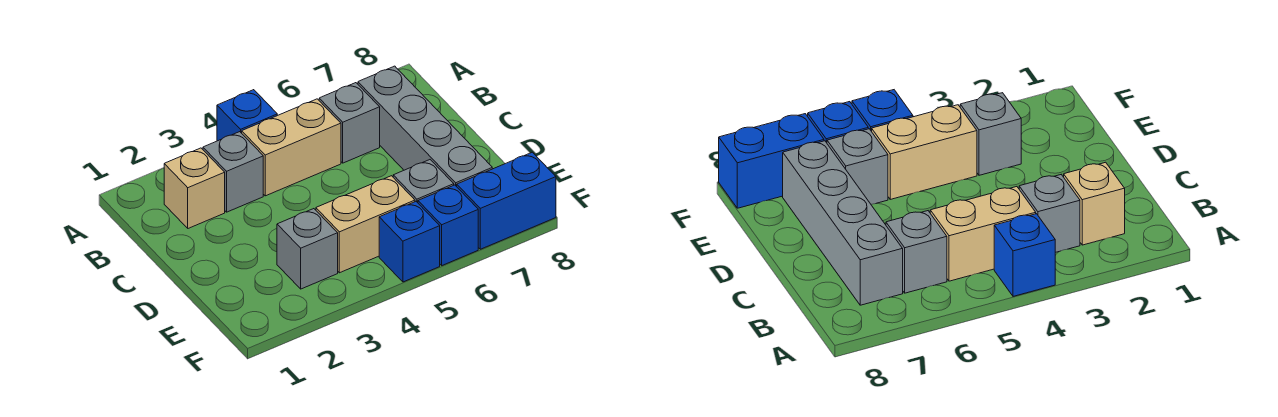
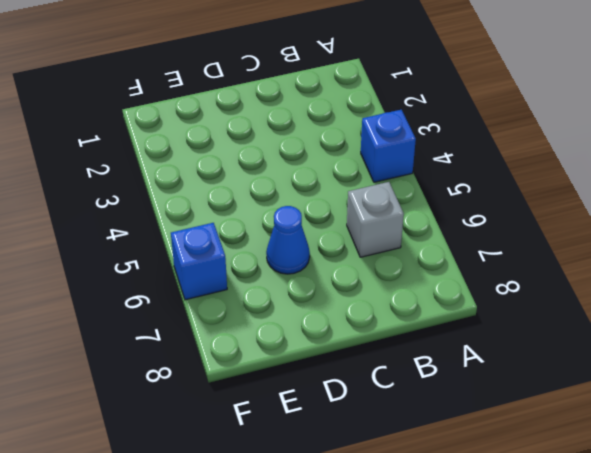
blue cone D6 level 1 -> none
none -> tan brick B2 level 1
none -> grey brick B3 level 1
none -> tan brick B4:B5 level 1

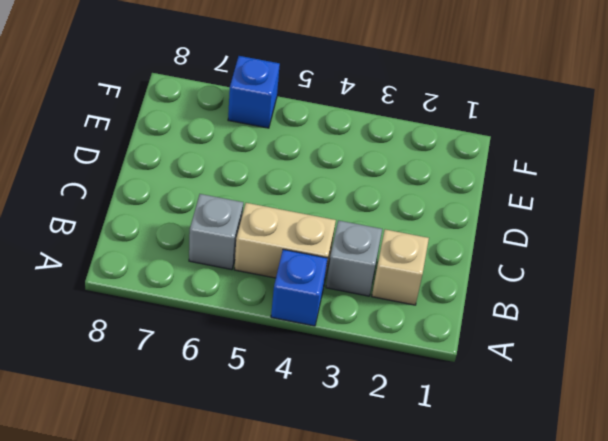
none -> grey brick B7:E7 level 1
none -> grey brick E3 level 1
none -> tan brick E4:E5 level 1

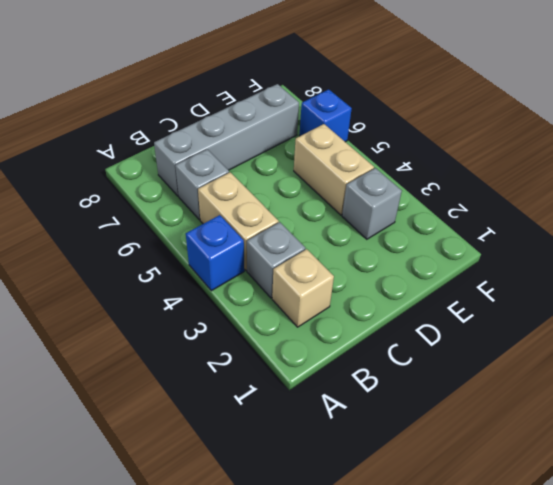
none -> grey brick E6 level 1
none -> blue brick F5 level 1
none -> blue brick F7:F8 level 1

